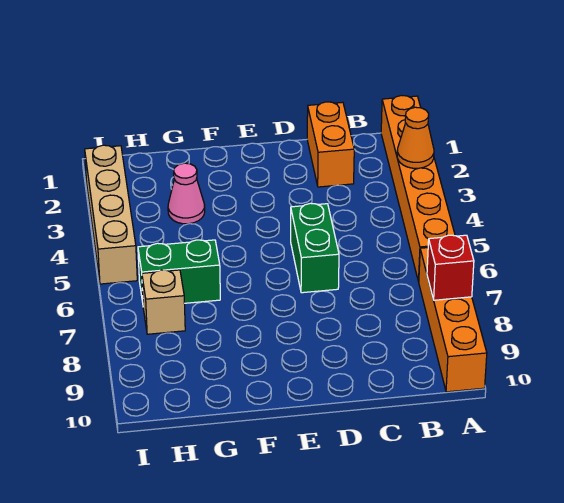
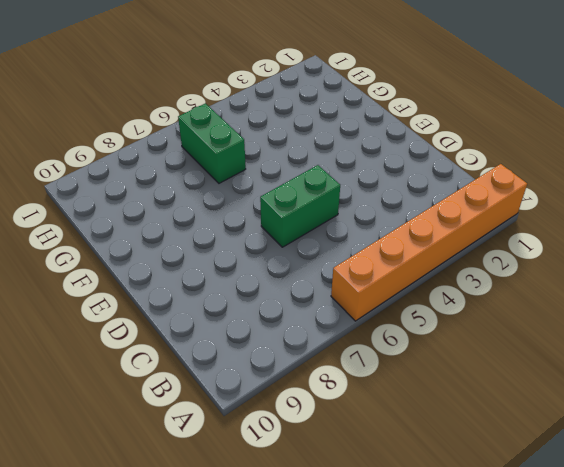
none -> orange brick A7:A10 level 1
none -> orange brick C1:C2 level 1

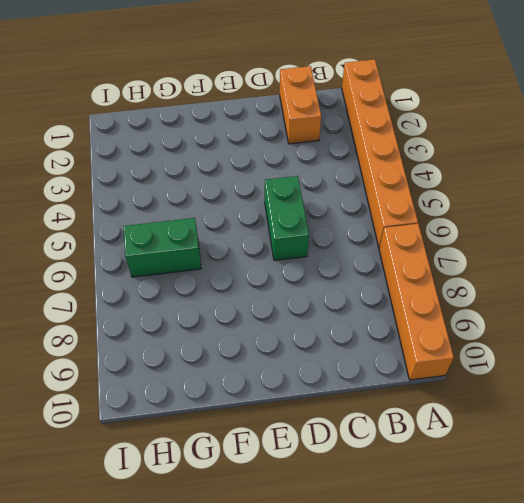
none -> pink cone G3 level 1
none -> tan brick H7 level 1

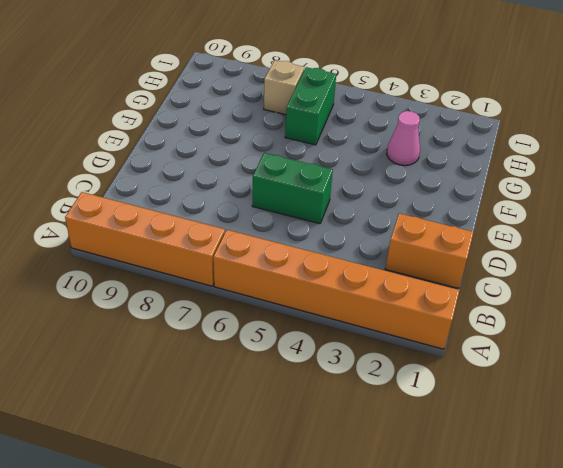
none -> tan brick I2:I5 level 1
none -> orange cone A3 level 2

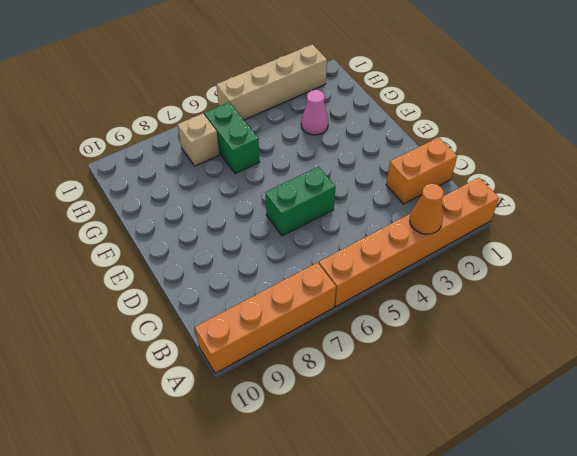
none -> red brick A8 level 2

